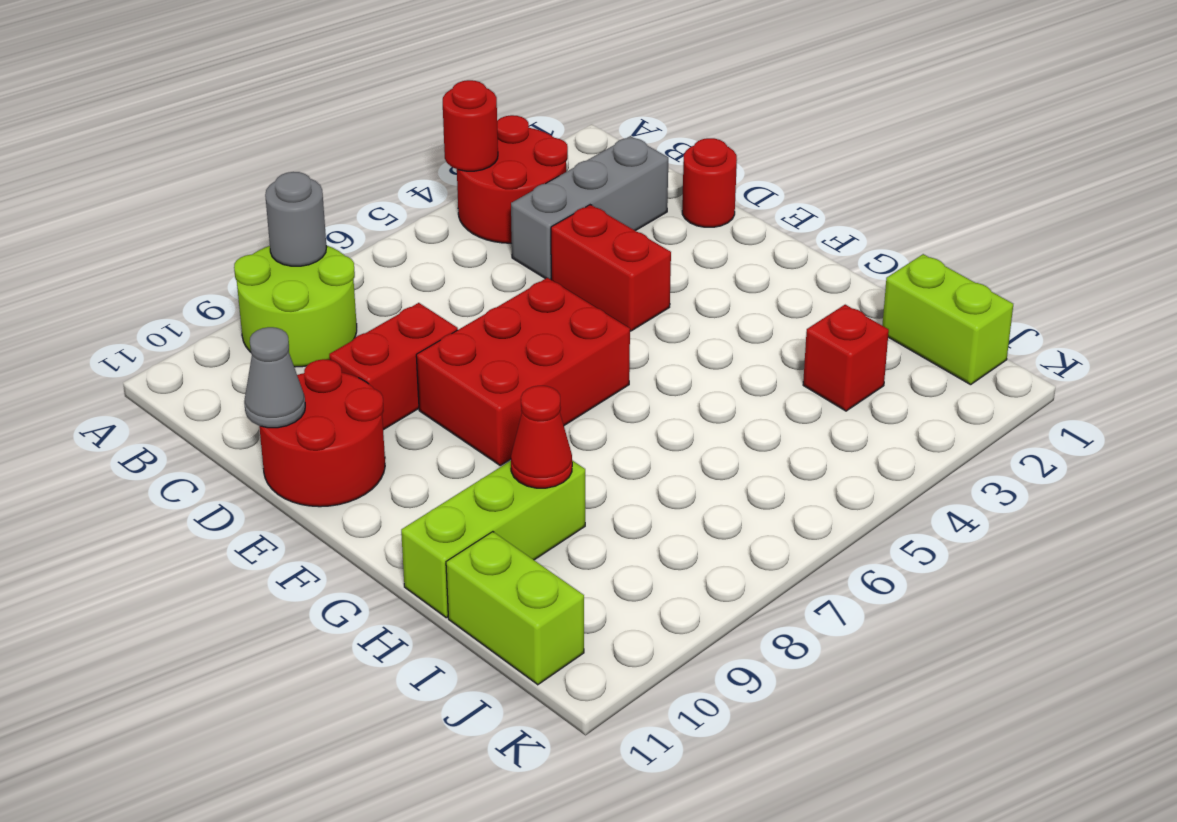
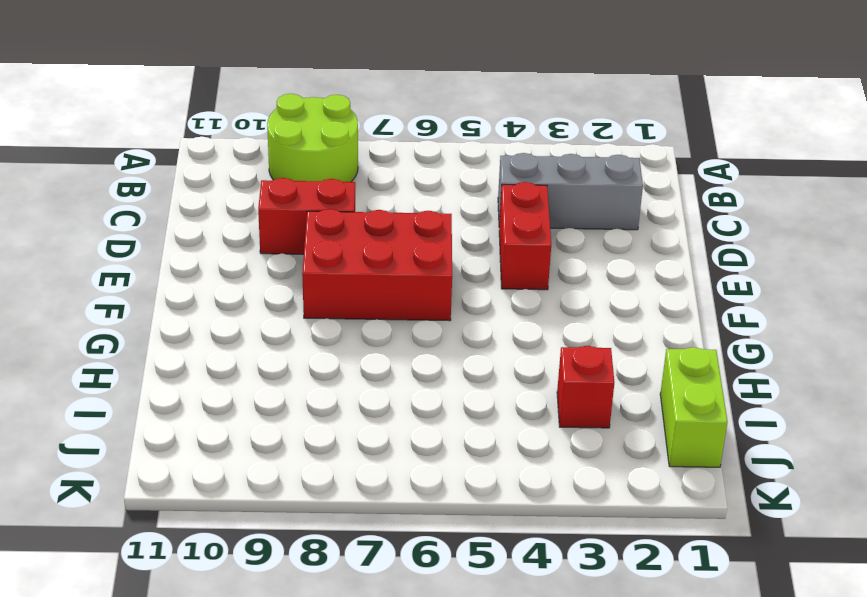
none -> red round brick A3:B4 level 1
none -> red round brick D1 level 1
none -> red round brick D10:E11 level 1

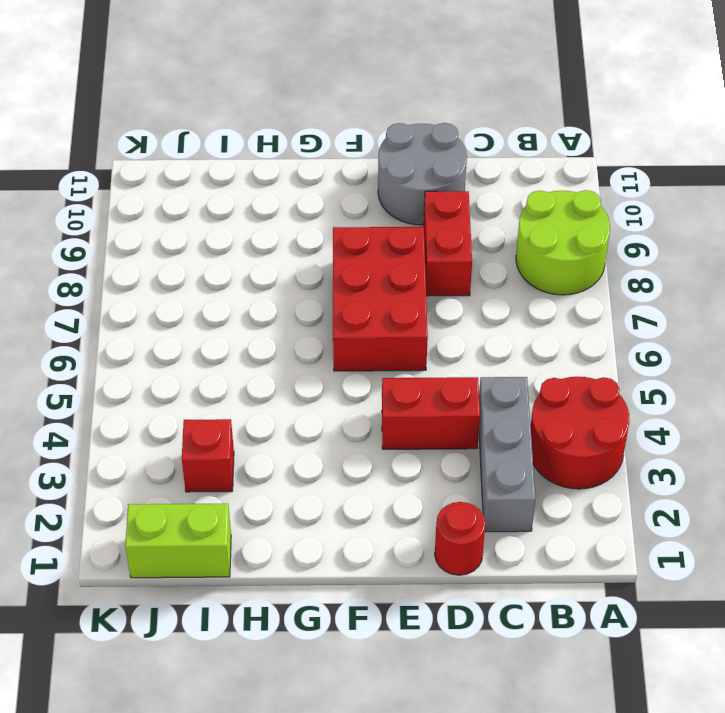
grey round brick D10:E11 level 1 -> red round brick D10:E11 level 1
none -> lime brick H9:H11 level 1
none -> lime brick I11:J11 level 1
none -> red round brick A4 level 2

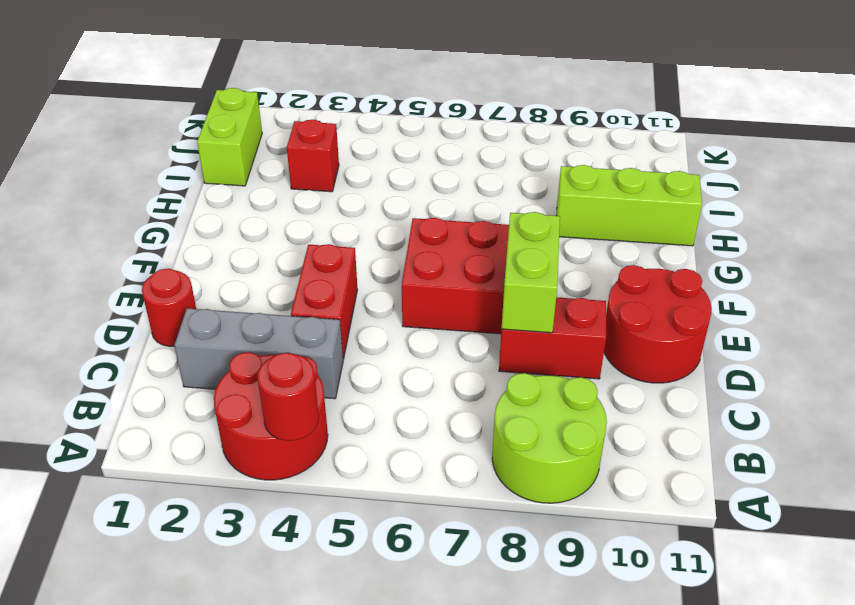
lime brick D8:E8 level 2 -> lime brick I11:J11 level 1
none -> grey round brick A8 level 2
none -> grey cone D11 level 2
none -> red cone H9 level 2

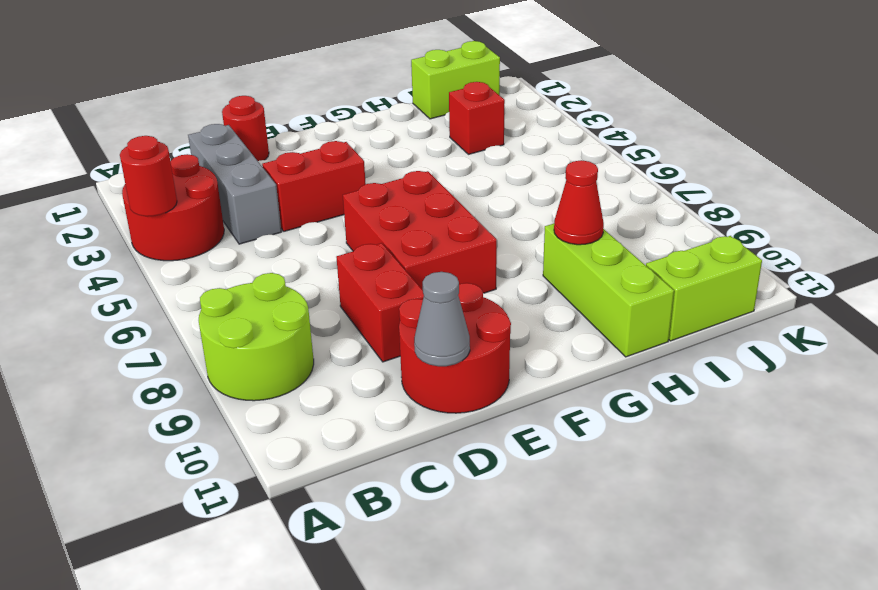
none -> grey round brick A8 level 2

